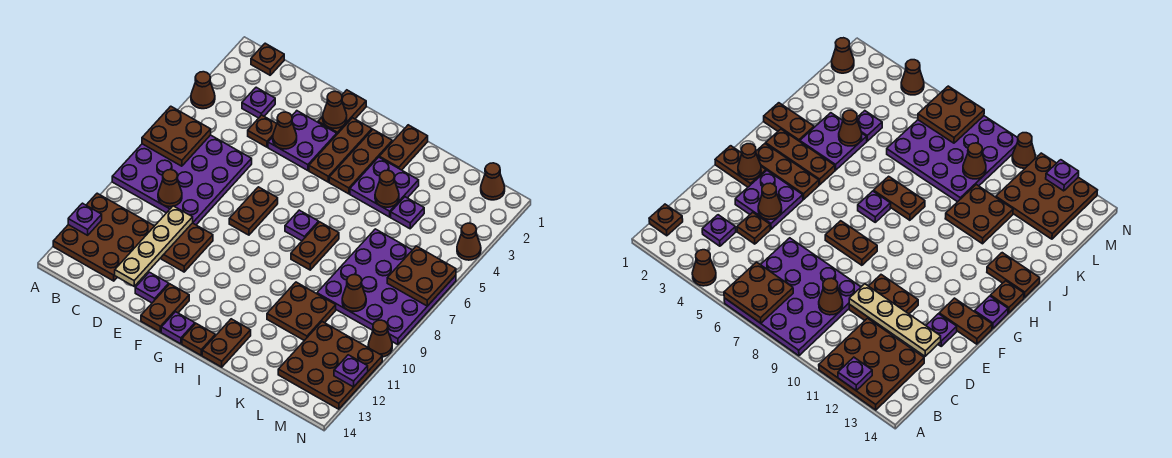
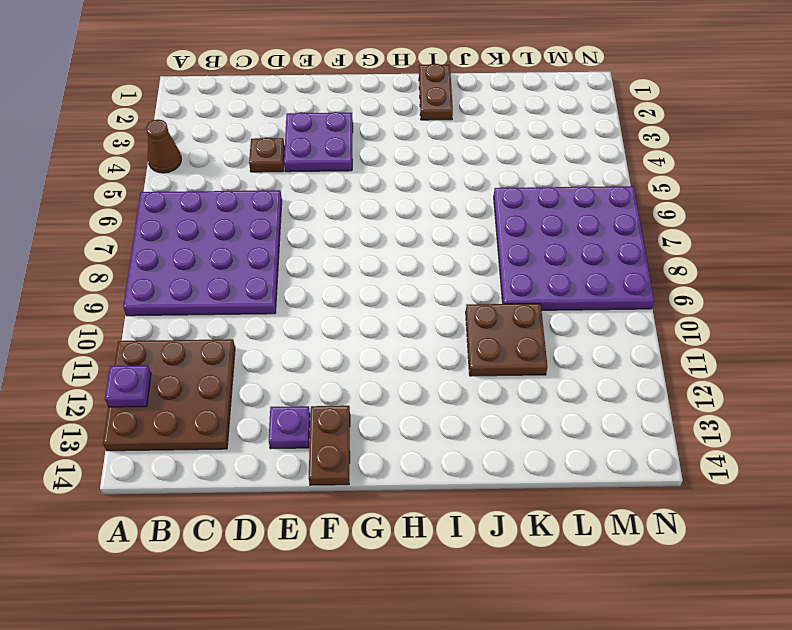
none -> brown plate B1 level 1
none -> purple plate C3 level 1
none -> brown plate D10:E11 level 1
none -> brown plate F1:F2 level 1

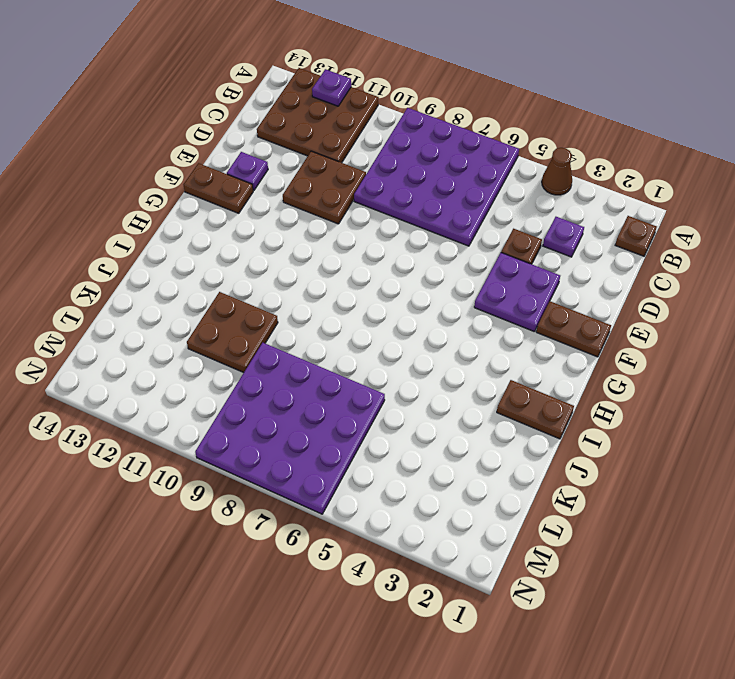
none -> brown plate F7:F8 level 1
none -> brown plate G2:G4 level 1
none -> purple plate G14 level 1
none -> brown plate H2:H4 level 1

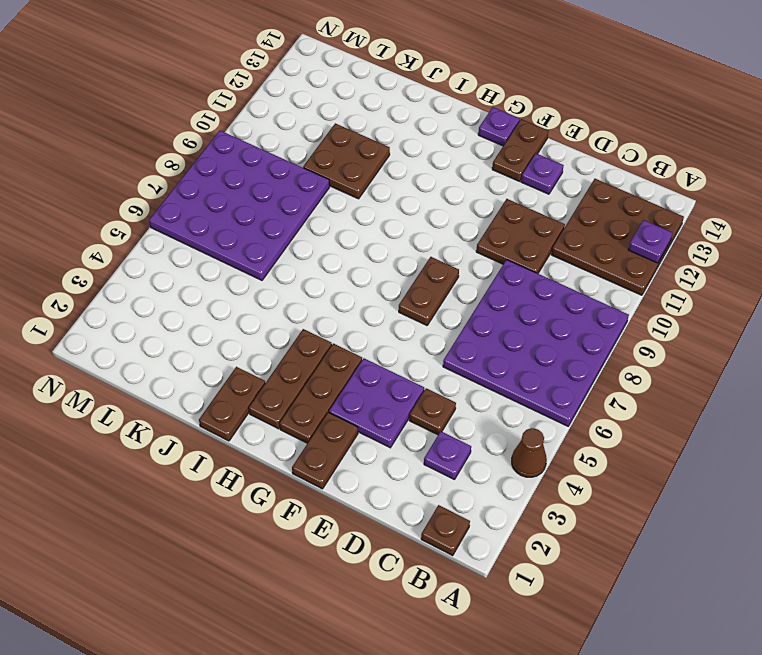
none -> purple plate H7 level 1
none -> brown plate H14 level 1
none -> purple plate I3:J4 level 1
none -> brown plate I7:I8 level 1

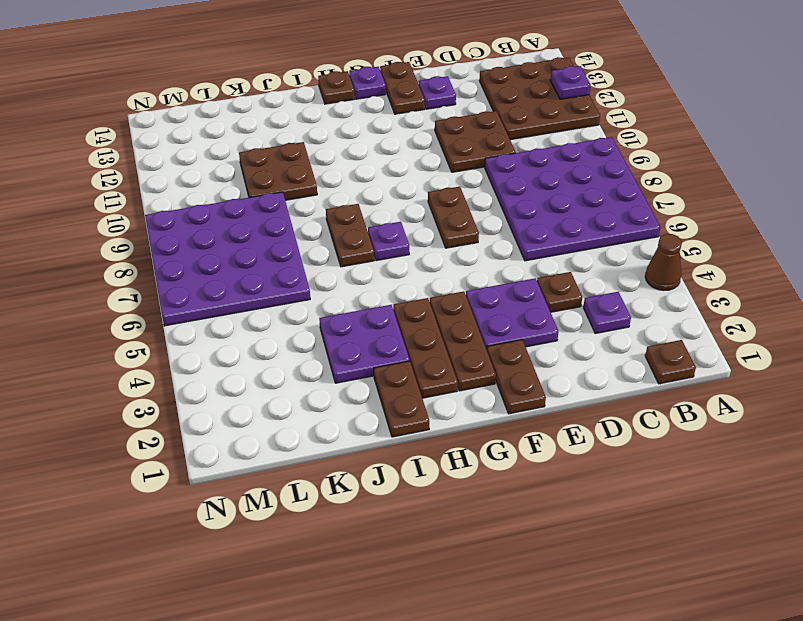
none -> brown plate I13:I14 level 1
none -> purple plate K4 level 1
none -> brown plate L11:N13 level 1
none -> brown cone M1 level 1

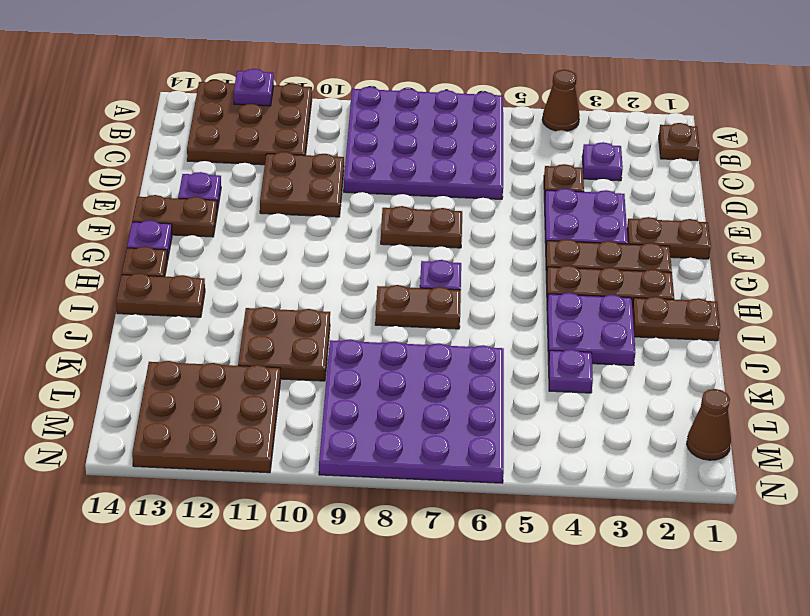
none -> brown cone N4 level 1
none -> brown cone N10 level 1
none -> brown plate A6:B7 level 2
none -> brown cone C9 level 2

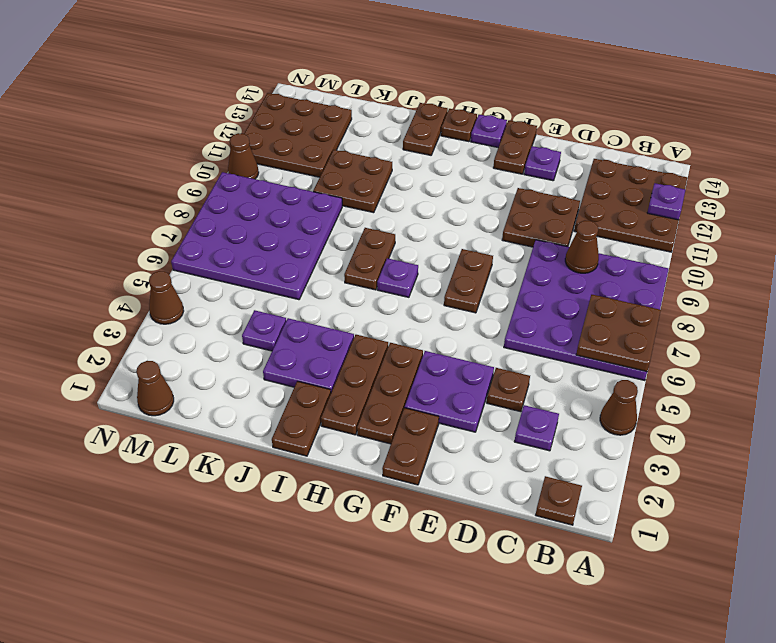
none -> tan plate D10:D13 level 2
none -> brown cone E4 level 2
none -> brown cone F2 level 2
none -> brown cone J4 level 2

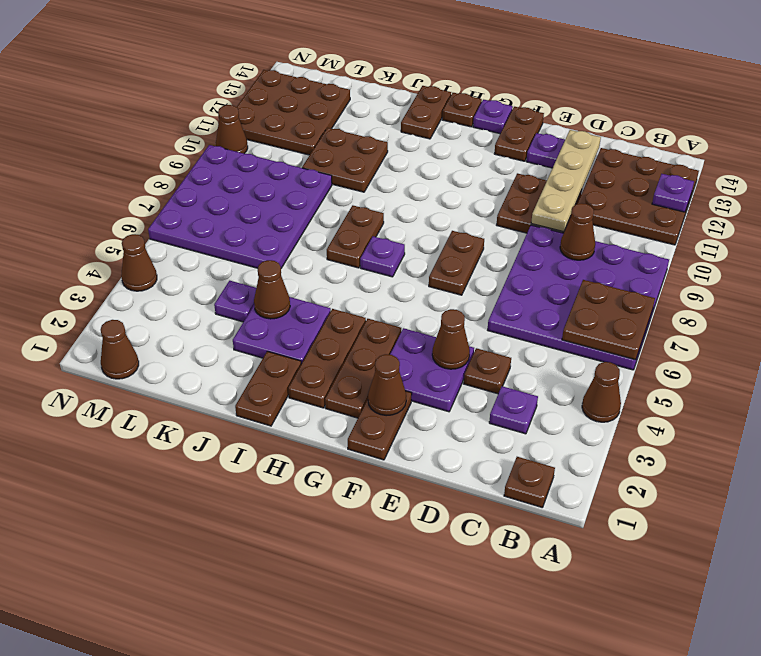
none -> brown cone L9 level 2
none -> brown plate M6:N7 level 2
none -> purple plate N12 level 2

